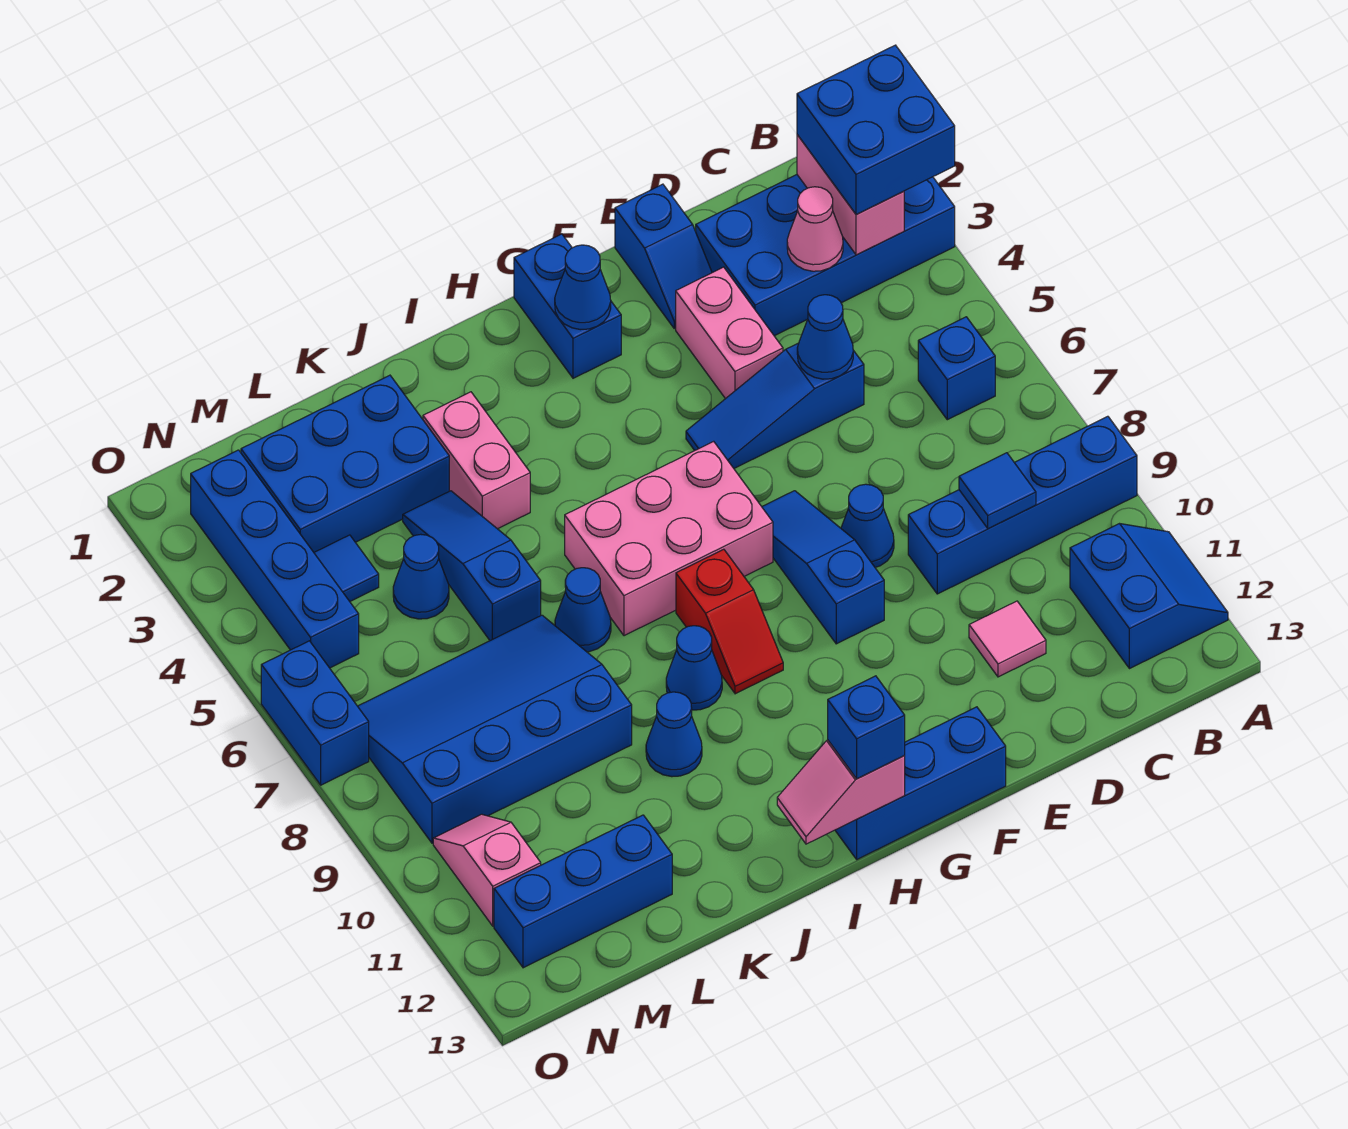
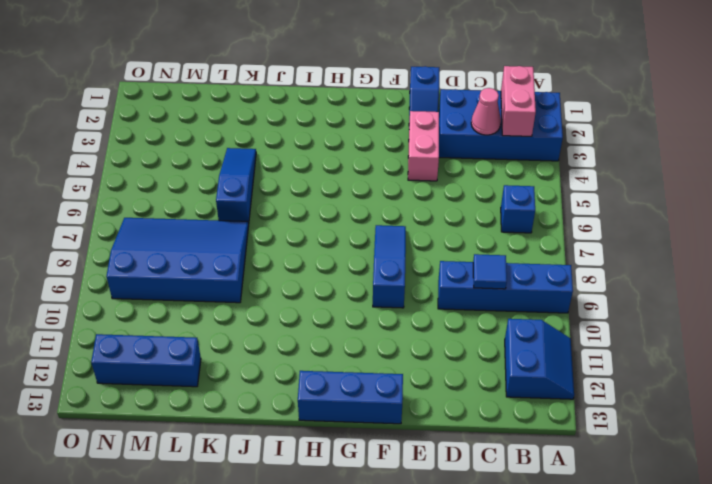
none -> blue slope D5:F5 level 1 top D
none -> pink tile D11 level 1
none -> blue cone E8 level 1
none -> blue brick G1:G2 level 1

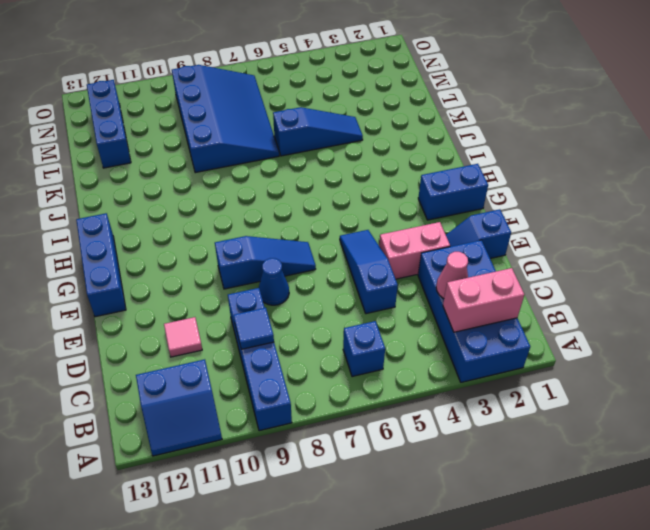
none -> pink brick G6:I7 level 1
none -> red slope H8:H9 level 1 top 8
none -> blue cone I9 level 1
none -> pink brick J3:J4 level 1

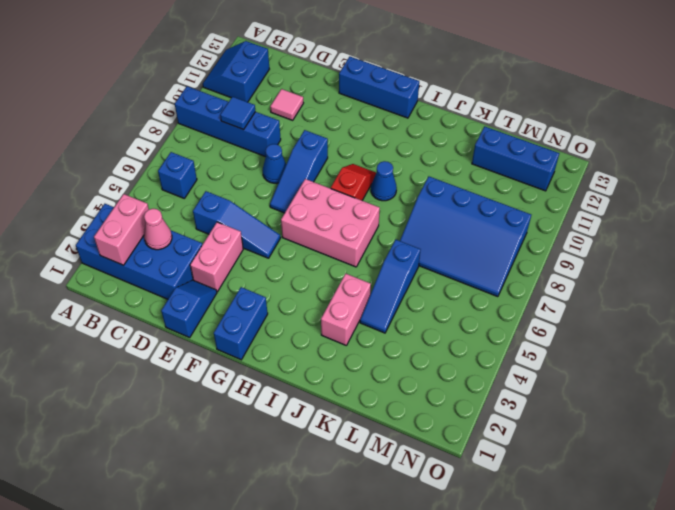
none -> blue cone J7 level 1
none -> blue cone J10 level 1
none -> blue brick K2:M3 level 1
none -> blue cone L5 level 1

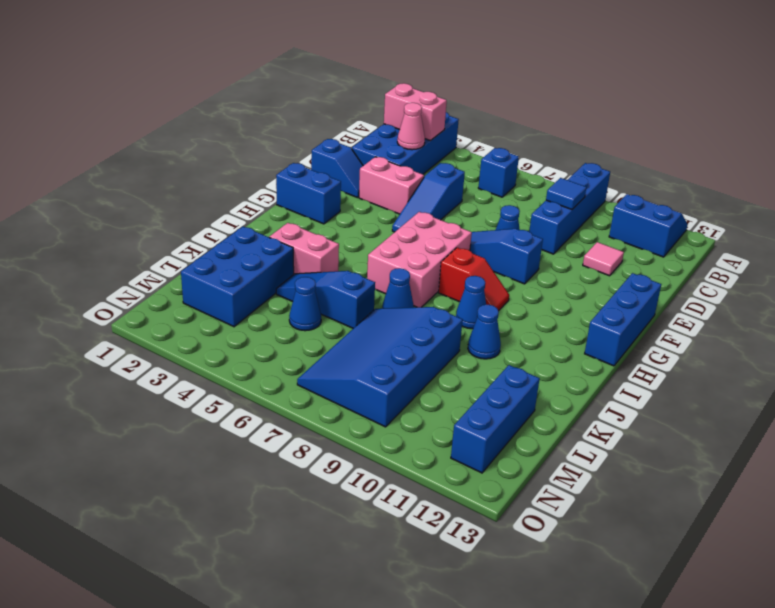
none -> blue tile M4 level 1
none -> blue brick N2:N5 level 1
none -> pink slope N10:N11 level 1 top 11
none -> blue brick O6:O7 level 1

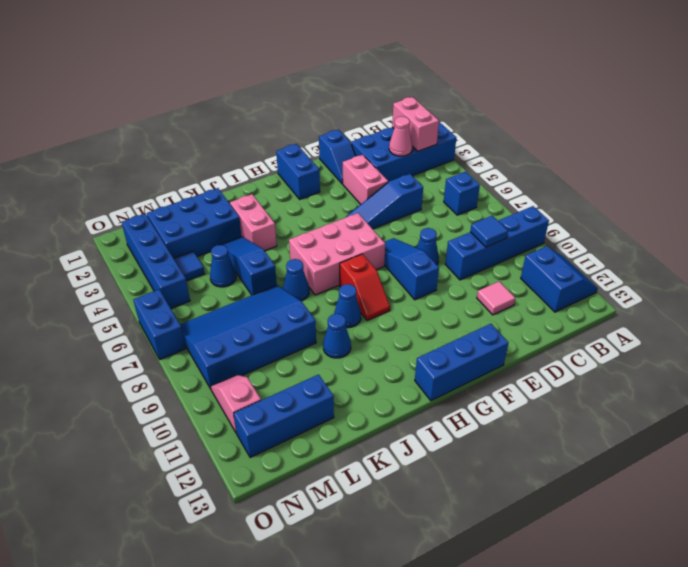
none -> blue cone D5 level 2
none -> blue cone G2 level 2
none -> pink slope H13:I13 level 2 top H
none -> blue brick A2:B3 level 3

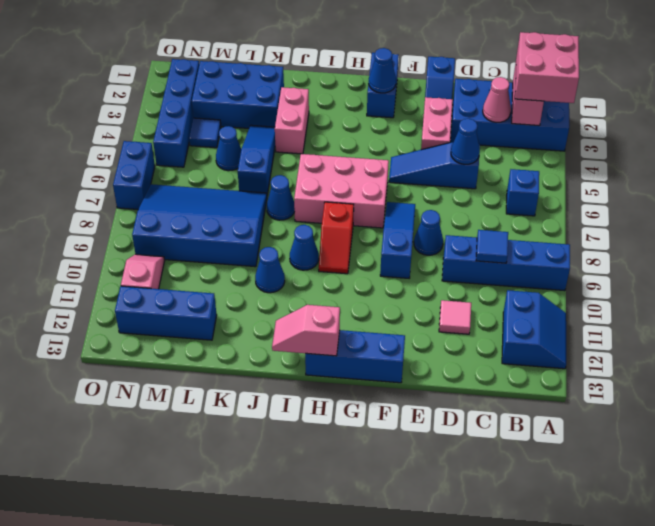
pink brick A2:B3 level 3 -> blue brick A2:B3 level 3
none -> blue brick H13 level 3

